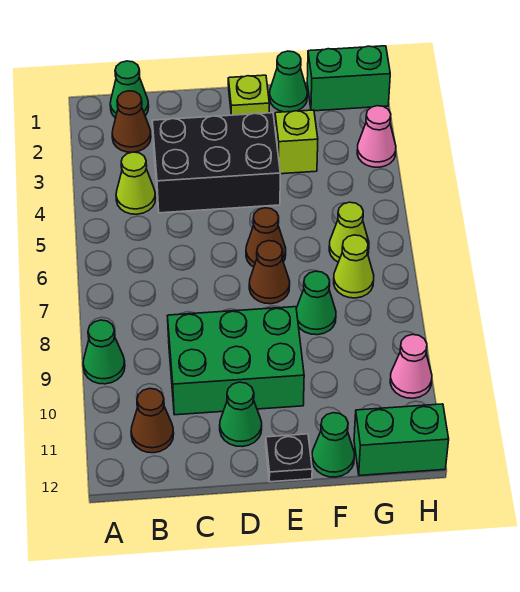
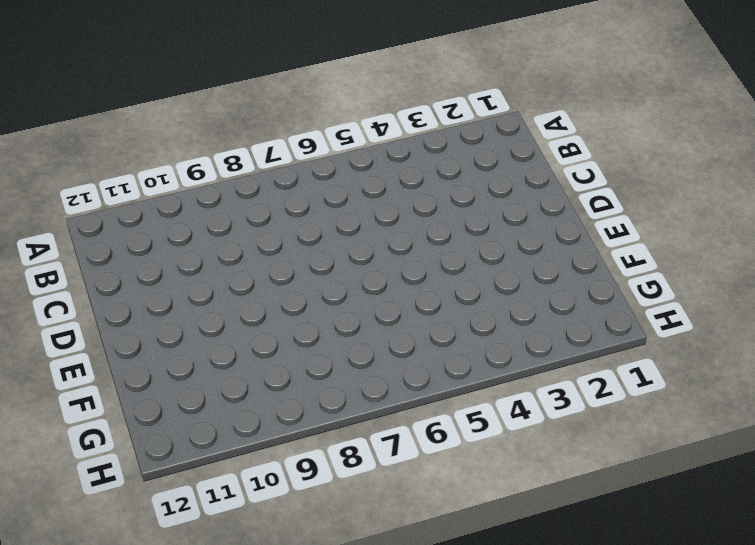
none -> green cone A9 level 1
none -> green cone B1 level 1
none -> brown cone B2 level 1

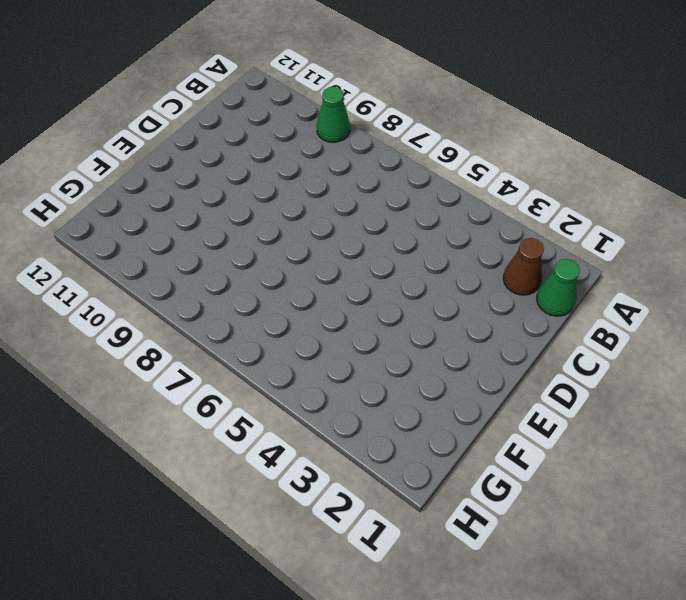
none -> lime cone B4 level 1
none -> brown cone B11 level 1
none -> black brick C3:E4 level 1

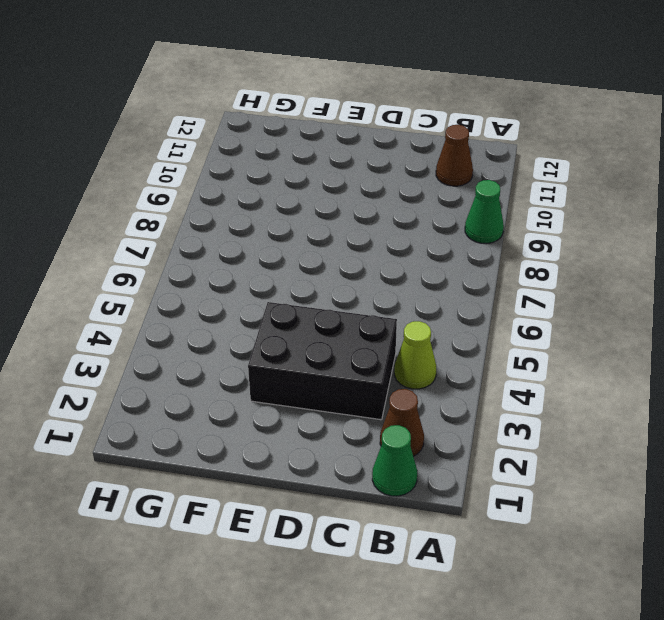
none -> green brick C9:E10 level 1
none -> green cone D11 level 1
none -> lime plate E1 level 1

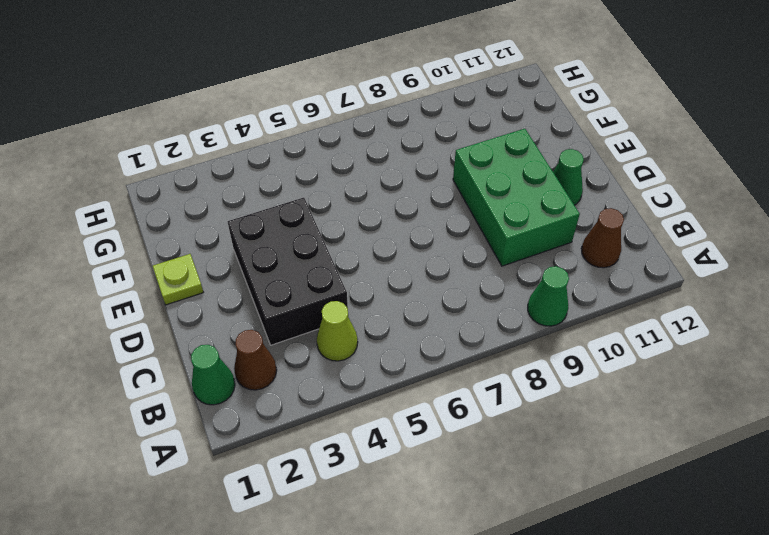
none -> brown cone E6 level 1
none -> brown cone E7 level 1
none -> black plate E12 level 1

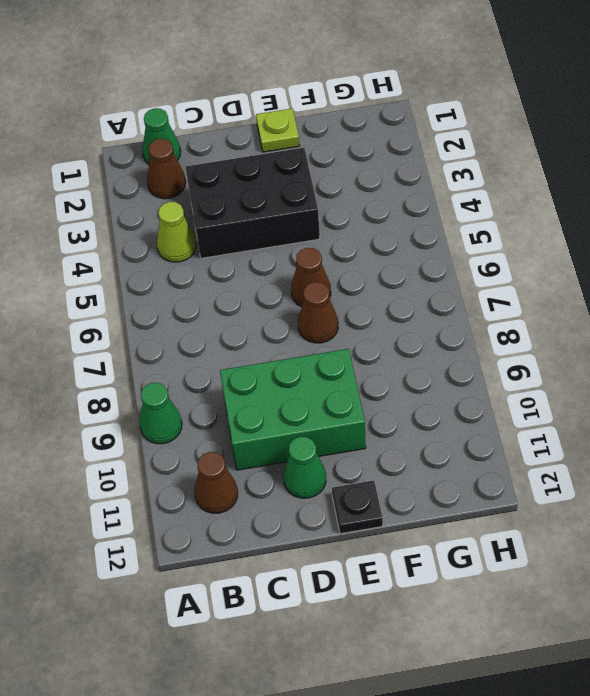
none -> green cone F1 level 1
none -> lime brick F3 level 1
none -> green cone F8 level 1

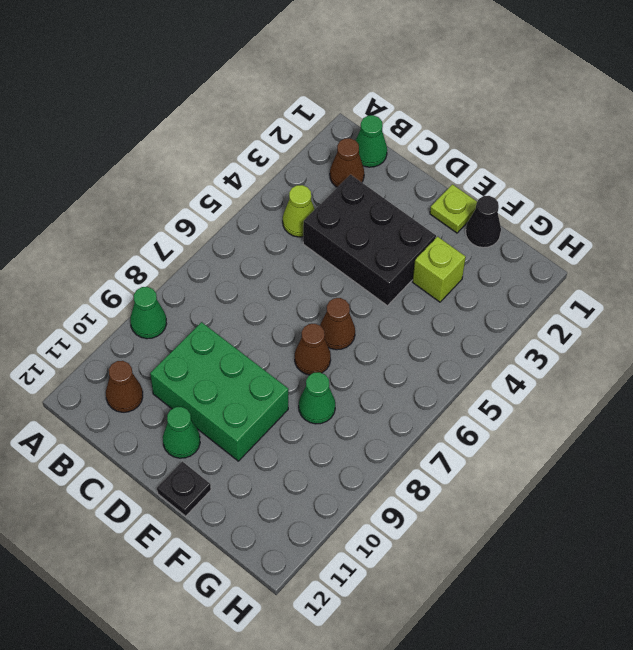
black cone F1 level 1 -> green cone F1 level 1
none -> green cone F12 level 1
none -> green brick G1:H1 level 1
none -> lime cone G6 level 1

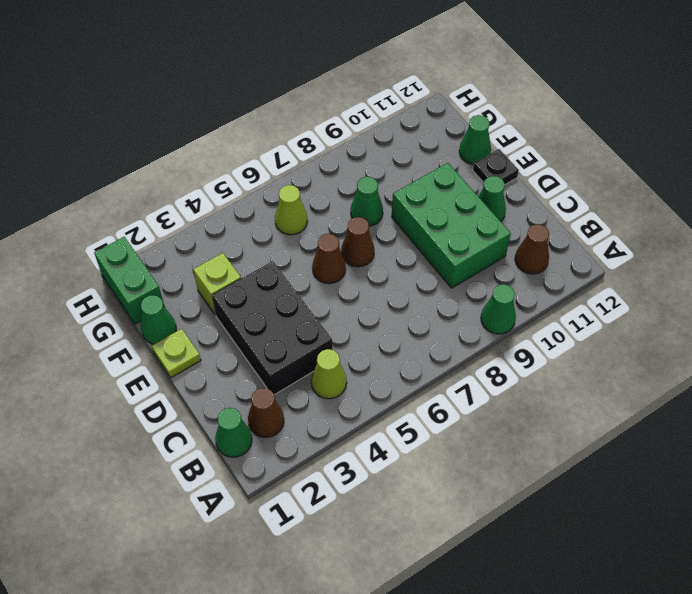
none -> lime cone G7 level 1
none -> green brick G12:H12 level 1
none -> pink cone H3 level 1

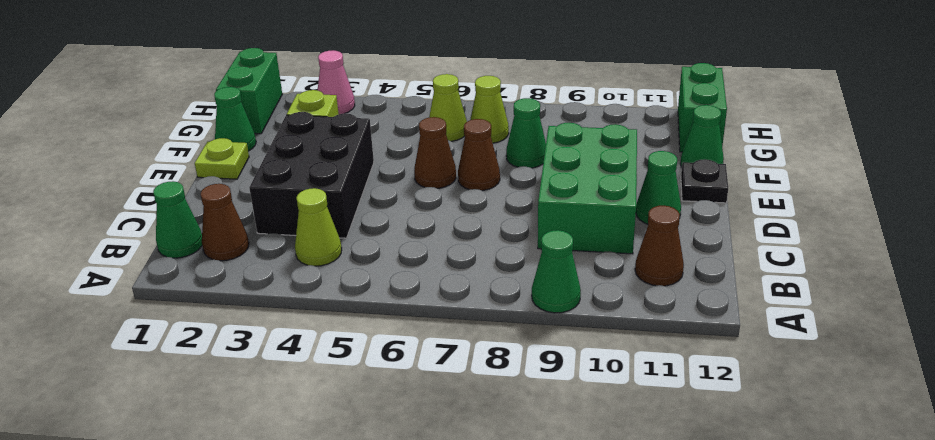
none -> pink cone H10 level 1

